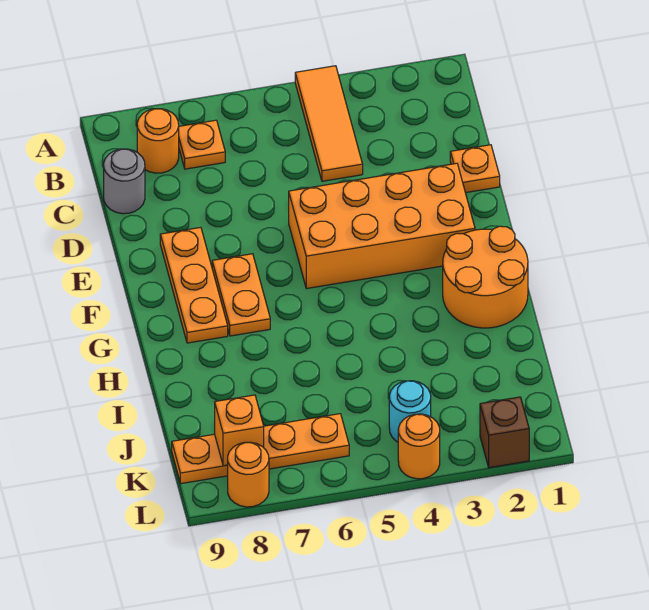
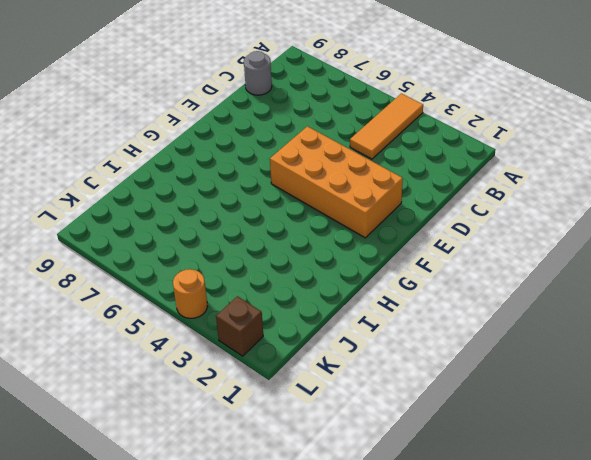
none -> orange plate B7 level 1
none -> orange round brick B8 level 1
none -> orange plate D1 level 1

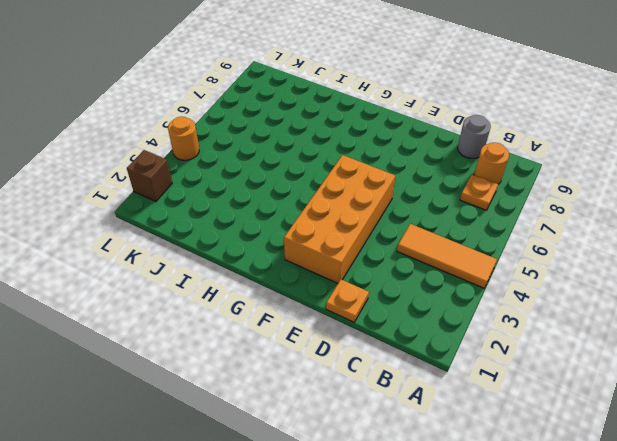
none -> orange plate E8:G8 level 1
none -> orange plate F7:G7 level 1
none -> orange round brick G1:H2 level 1

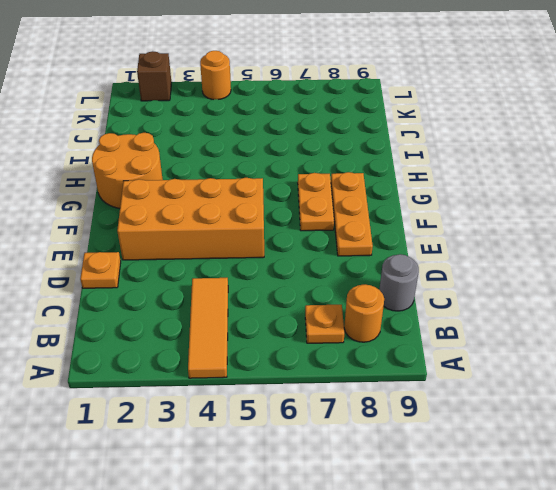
none -> cyan round brick K4 level 1
none -> orange plate K6:K9 level 1
none -> orange round brick L8 level 1

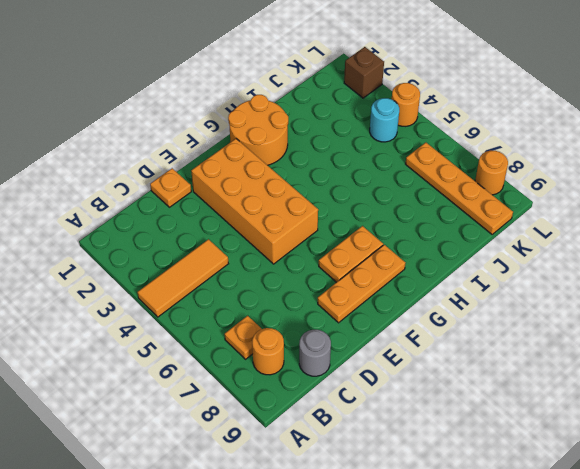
none -> orange brick K8 level 2

